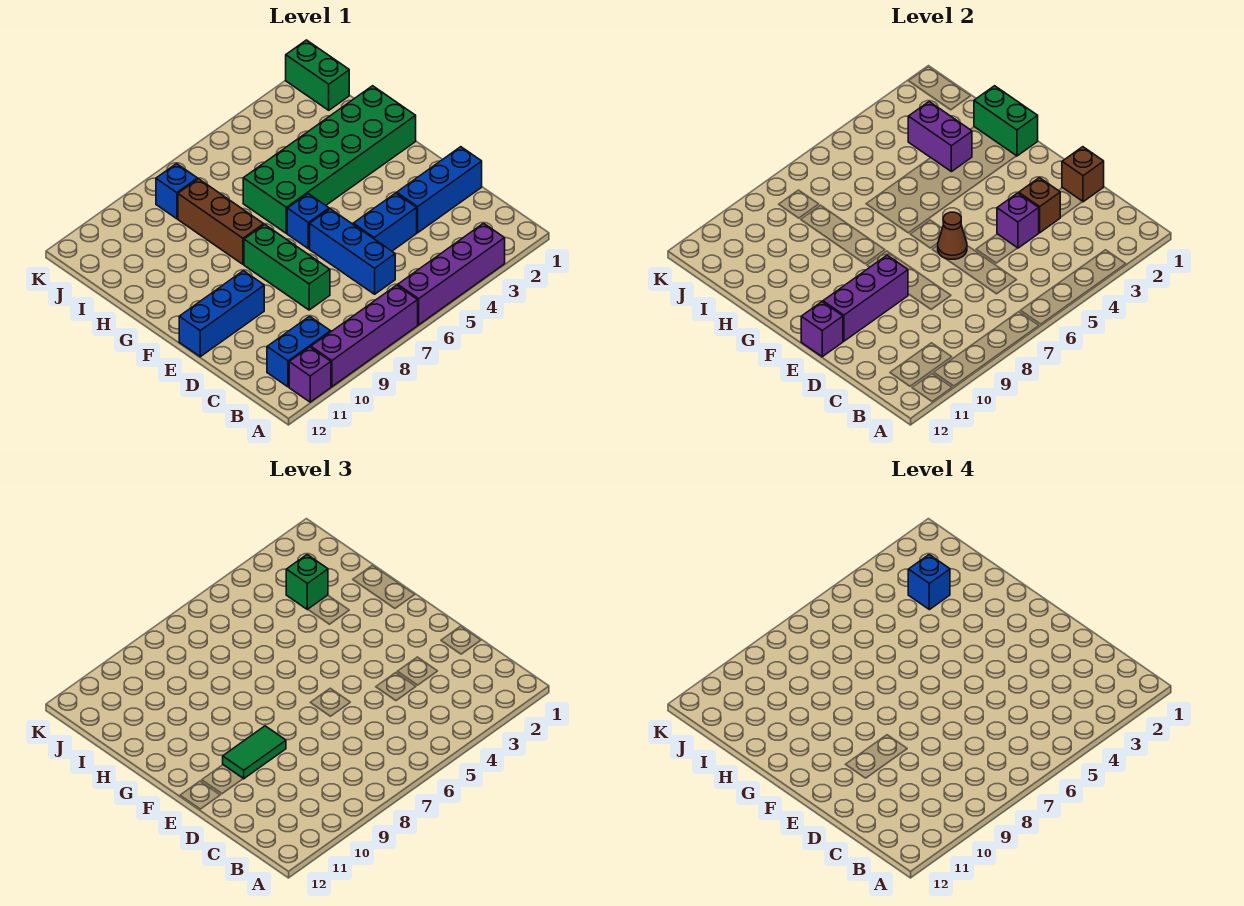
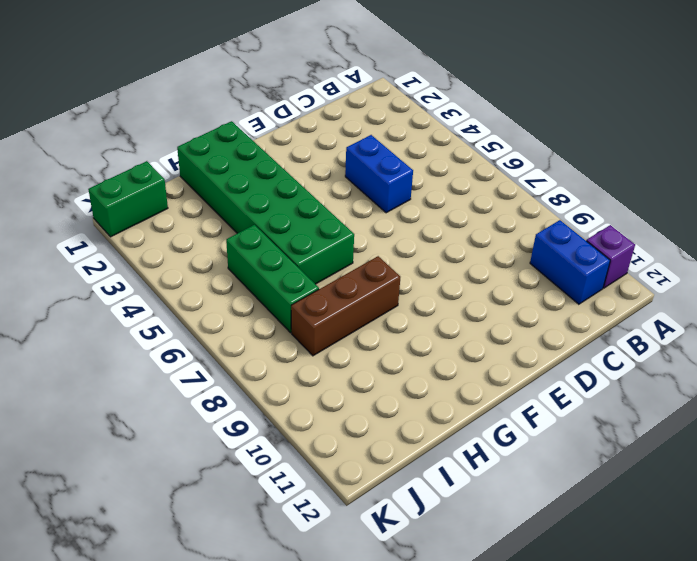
green brick I5:I7 level 1 -> green brick D8:F8 level 1
none -> purple brick A3:A6 level 1
none -> purple brick A7:A10 level 1
none -> blue brick C6:E6 level 1

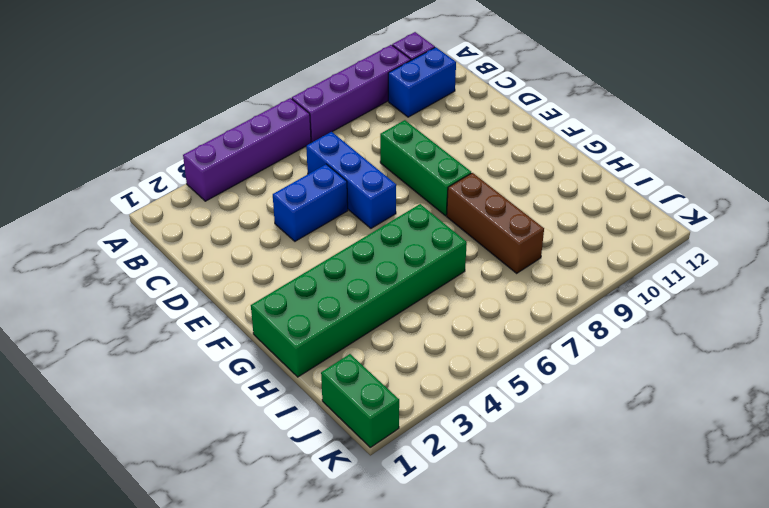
none -> blue brick D1:D3 level 1
none -> blue brick E10:E12 level 1
none -> blue brick F6 level 1

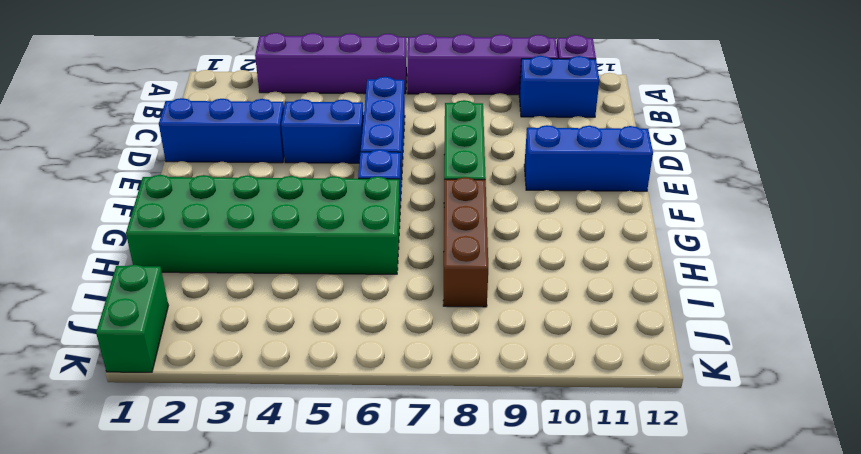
none -> blue brick J8 level 1
none -> brown brick D1 level 2
none -> brown brick D3 level 2

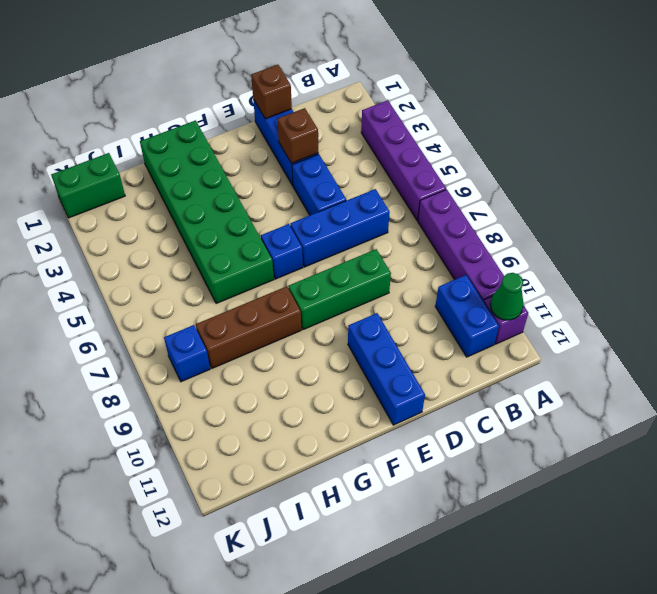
green cone A11 level 2 -> none
none -> purple brick D4 level 2
none -> brown cone E6 level 2
none -> purple brick E9:E11 level 2

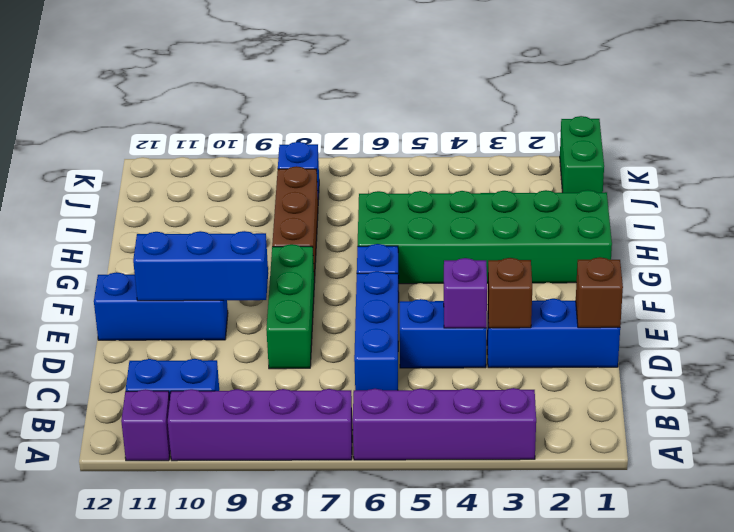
blue brick E9:E11 level 2 -> purple brick E9:E11 level 2
none -> brown cone E6 level 2
none -> purple brick E12 level 2
none -> green brick G1:H1 level 2

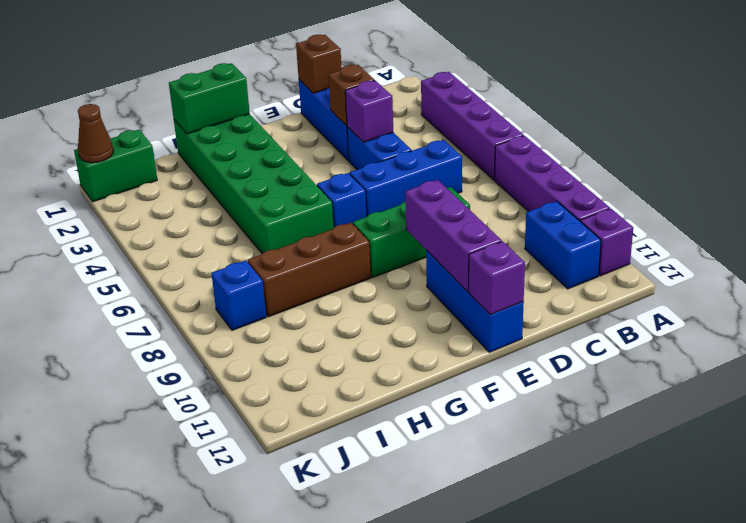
brown cone K1 level 2 -> brown cone E6 level 2
none -> purple brick H3:I3 level 2
none -> green tile E9:E10 level 3
none -> green brick I3 level 3

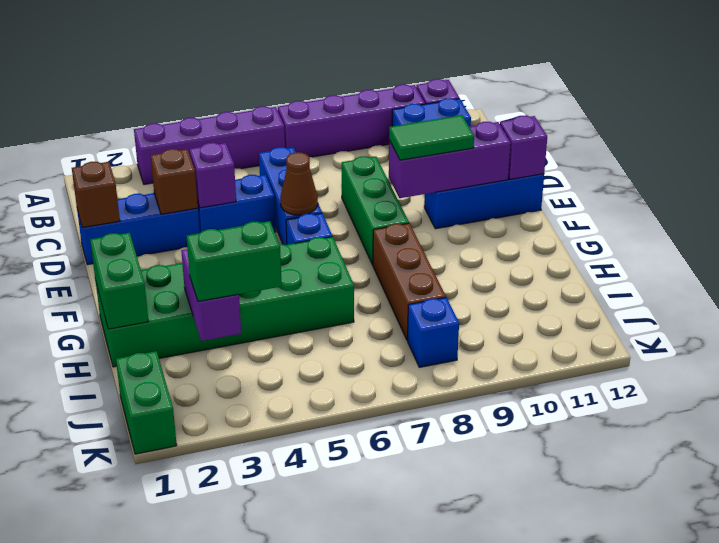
green brick I3:I4 level 3 -> green brick I3 level 3
none -> blue brick I3 level 4

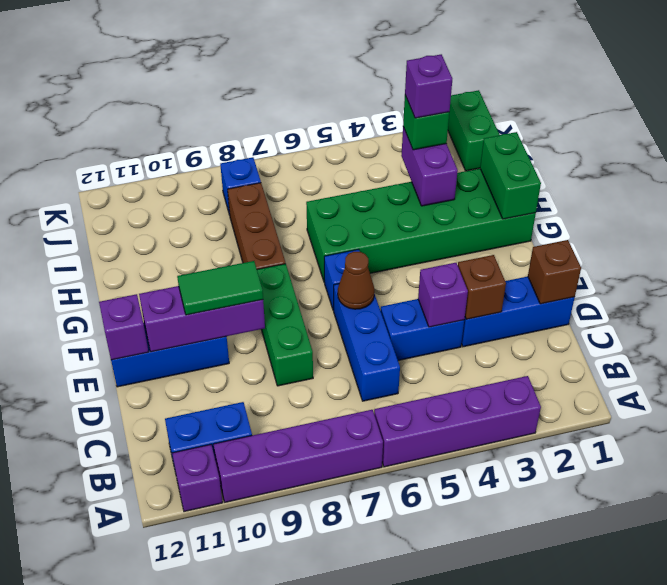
purple brick I3 level 4 -> blue brick I3 level 4

